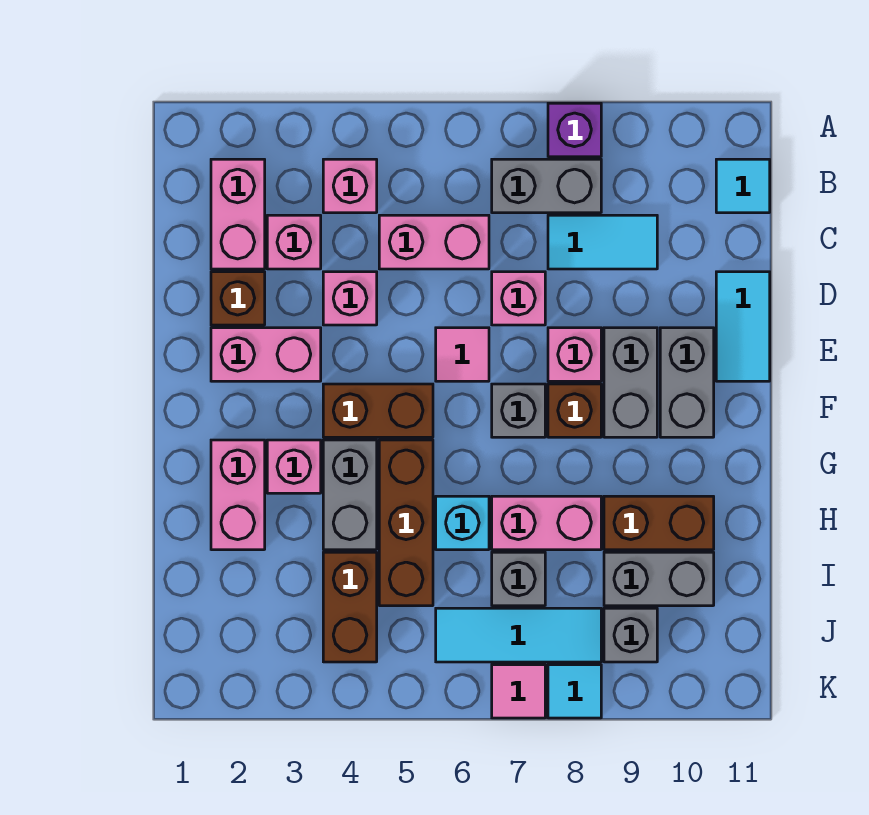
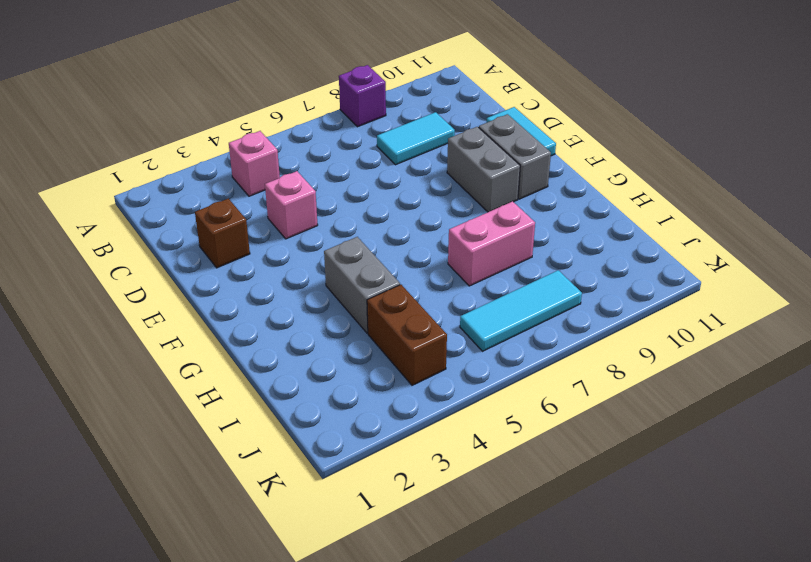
none -> pink brick B2:C2 level 1
none -> grey brick B7:B8 level 1
none -> cyan tile B11 level 1
none -> pink brick C3 level 1

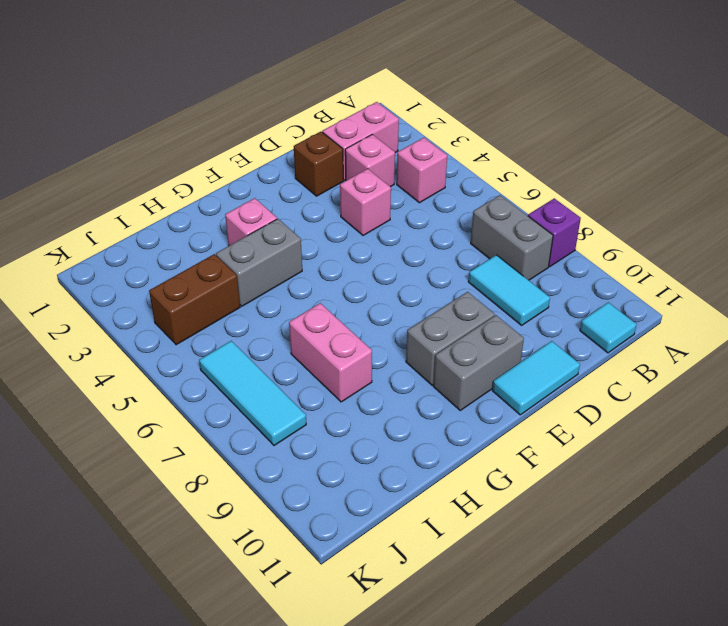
none -> pink brick C5:C6 level 1
none -> pink brick D7 level 1
none -> pink brick E2:E3 level 1
none -> pink tile E6 level 1

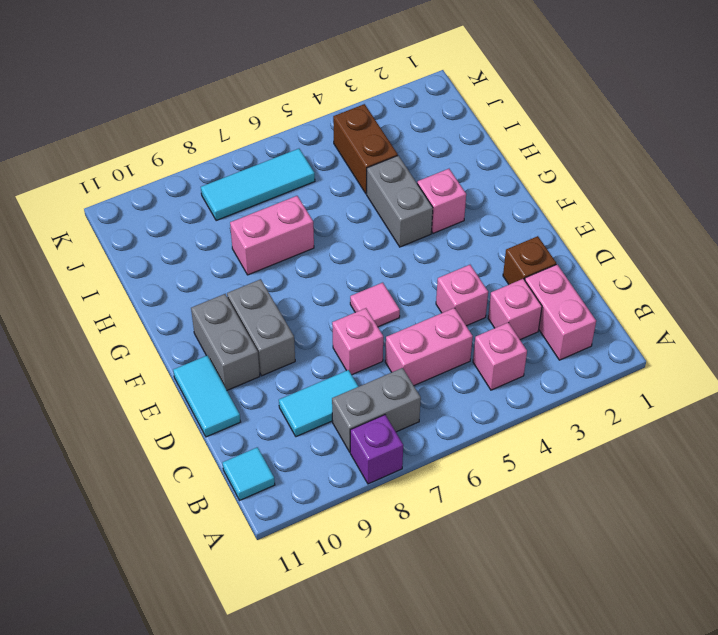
none -> pink brick E2:E3 level 1
none -> pink brick E8 level 1
none -> brown brick F4:F5 level 1
none -> grey brick F7 level 1

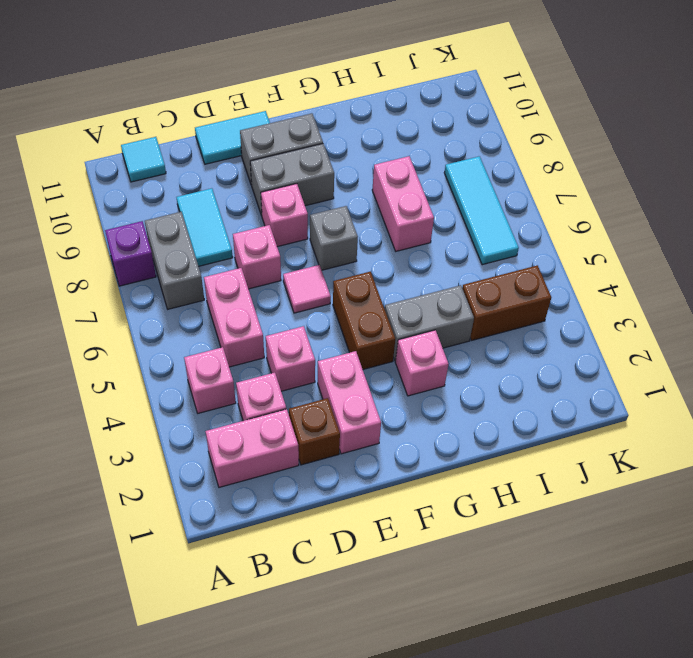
none -> brown brick F8 level 1
none -> pink brick G2:H2 level 1
none -> brown brick G5:I5 level 1
none -> cyan brick H6 level 1

